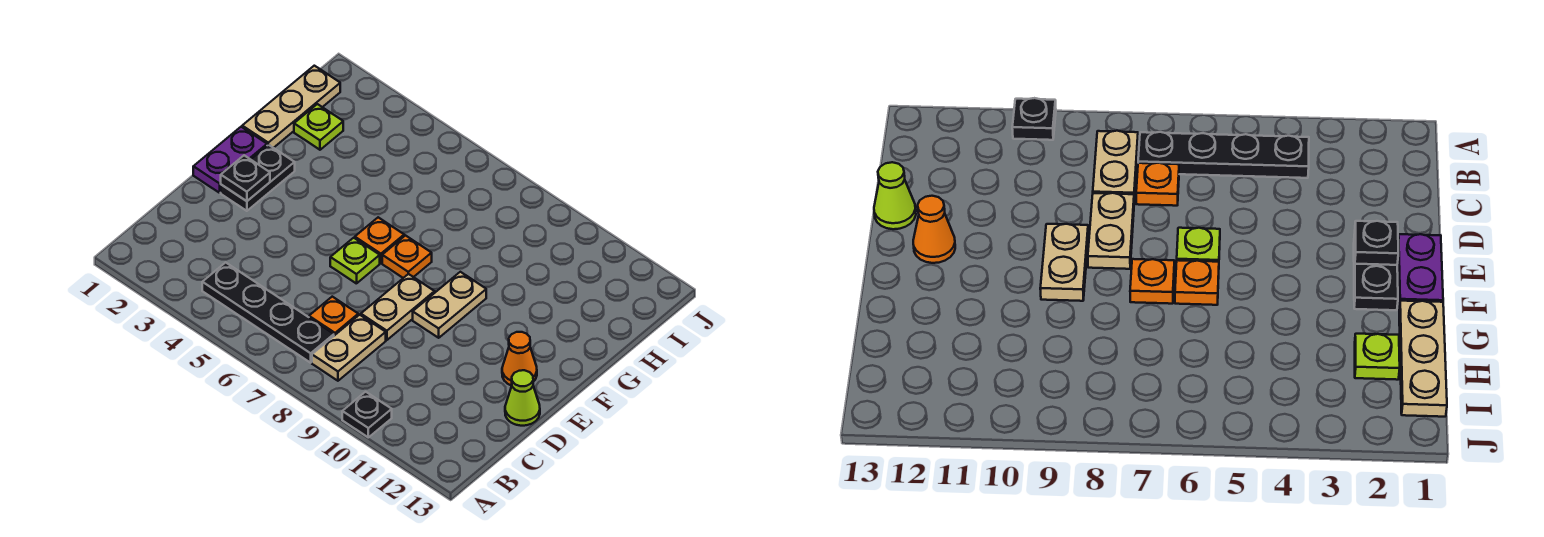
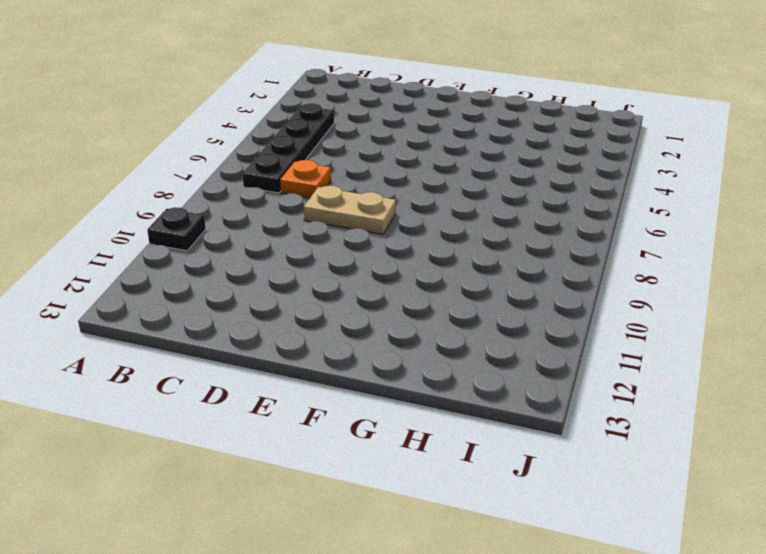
none -> tan plate B8:C8 level 1
none -> lime cone D13 level 1
none -> purple plate E1:F1 level 1

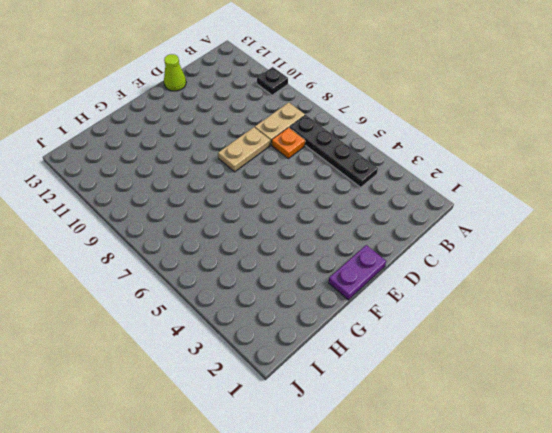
none -> black plate E2:F2 level 1
none -> lime plate E6 level 1
none -> tan plate E9:F9 level 1

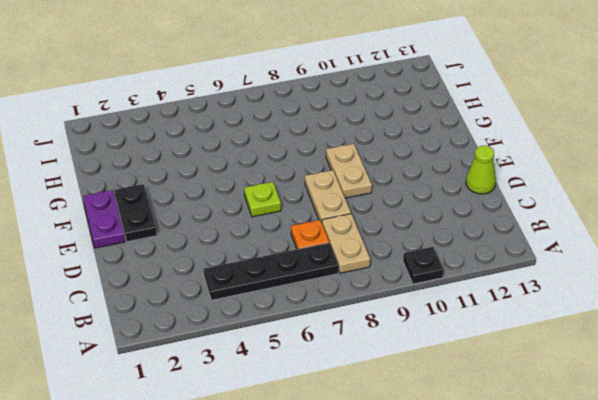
none -> orange cone E12 level 1
none -> orange plate F6 level 1
none -> orange plate F7 level 1

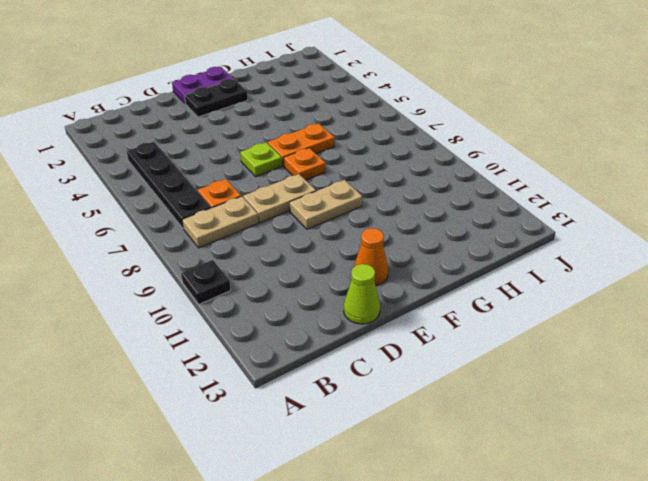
orange plate F6:G6 level 1 -> orange plate F6 level 1
none -> tan plate G1:I1 level 1
none -> lime plate H2 level 1
none -> black plate E2 level 2

